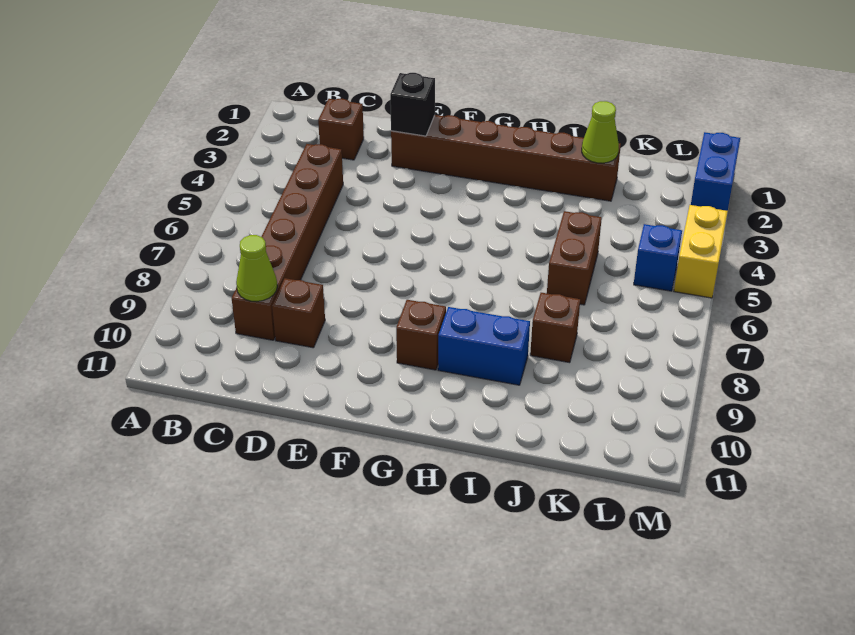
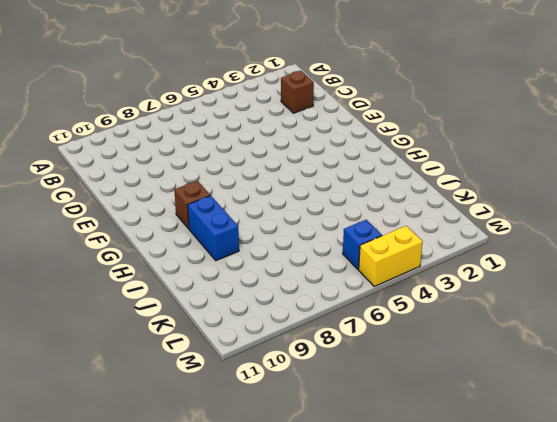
none -> brown brick C4:C9 level 1
none -> brown brick D9 level 1
none -> brown brick E2:J2 level 1

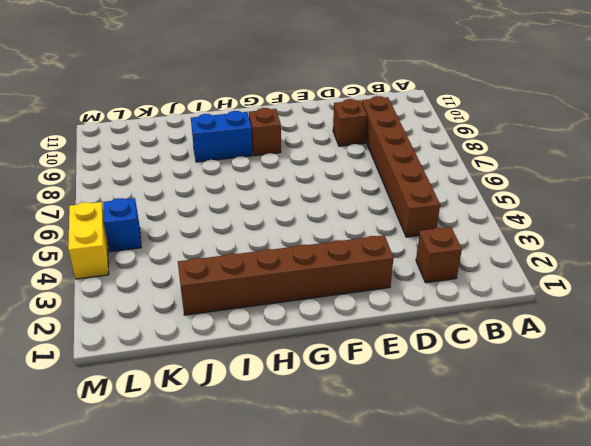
none -> brown brick J5:J6 level 1
none -> brown brick J8 level 1
none -> blue brick M1:M2 level 1

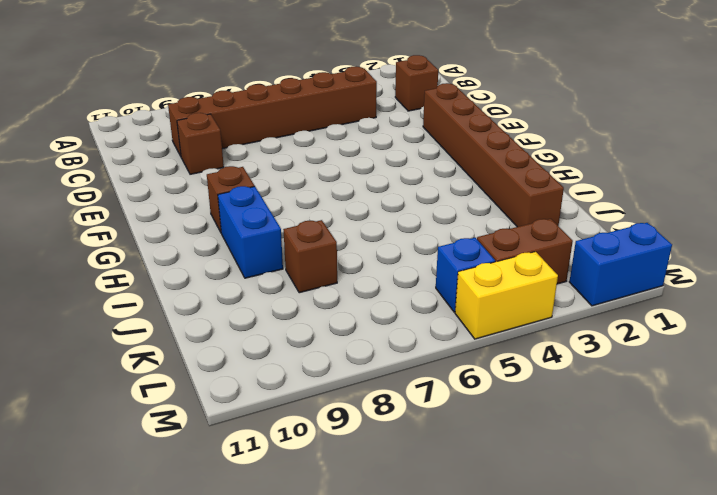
brown brick L3:L4 level 1 -> brown brick J5:J6 level 1
none -> lime cone C9 level 2
none -> black brick E2 level 2
none -> lime cone J2 level 2

